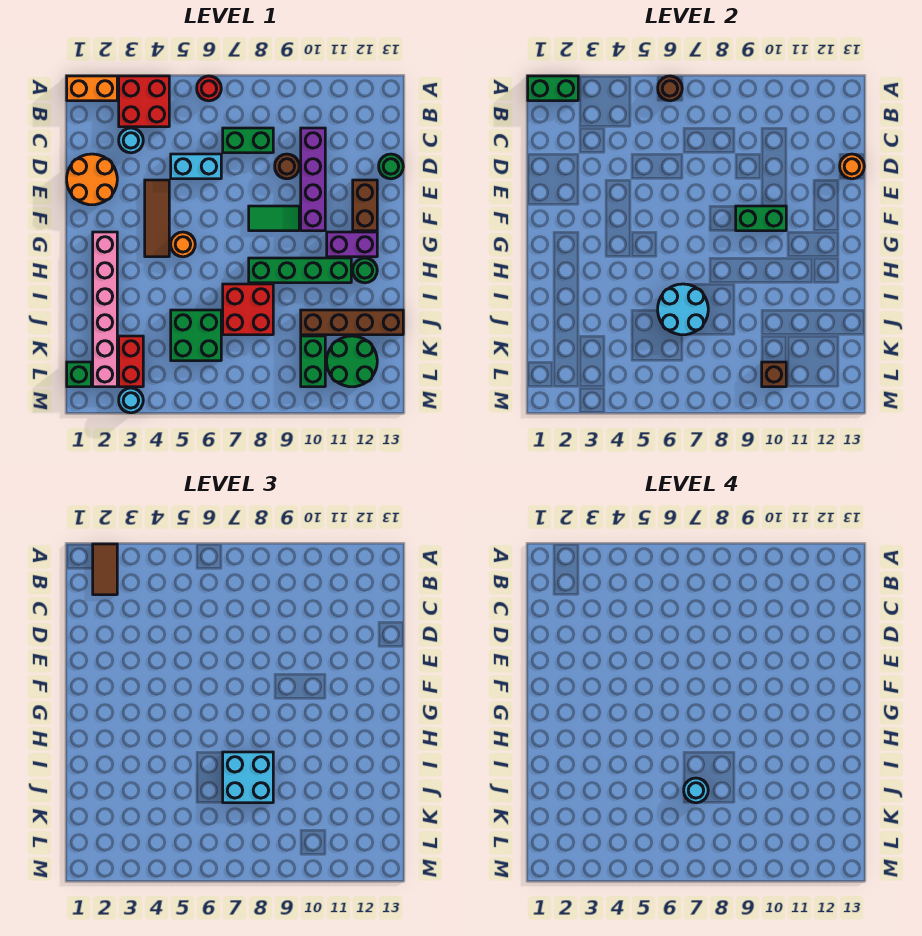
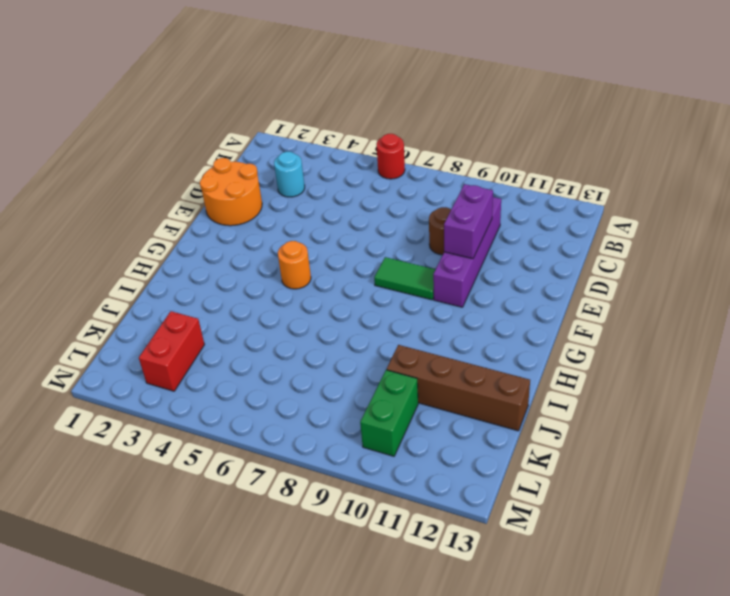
purple brick D10:E10 level 2 -> purple brick G11:G12 level 1
none -> orange brick A1:A2 level 1
none -> red brick A3:B4 level 1
none -> green brick C7:C8 level 1
none -> cyan brick D5:D6 level 1

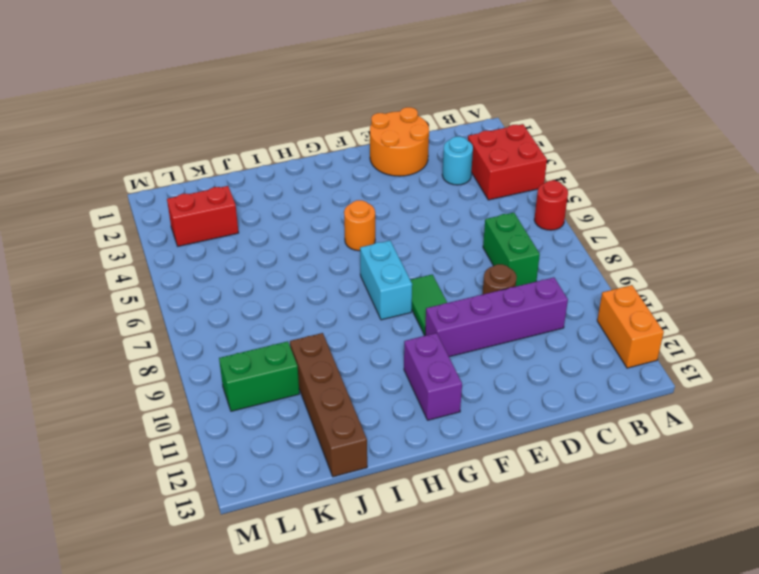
orange brick A11:A12 level 1 -> orange brick A1:A2 level 1
cyan brick G7:G8 level 1 -> cyan brick D5:D6 level 1
none -> green round brick D13 level 1
none -> brown tile E4:G4 level 1
none -> brown brick E12:F12 level 1
none -> pink brick G2:L2 level 1

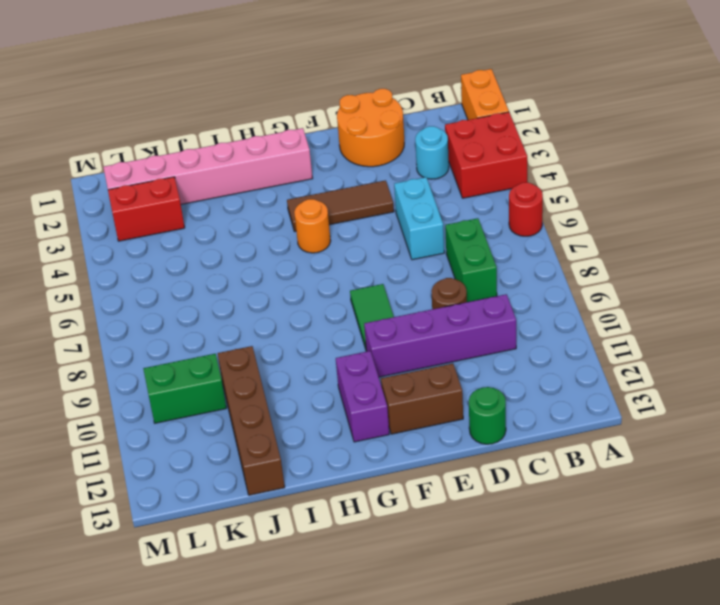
none -> green brick H8:H11 level 1
none -> green round brick H12 level 1
none -> red brick I7:J8 level 1
none -> green brick J5:K6 level 1

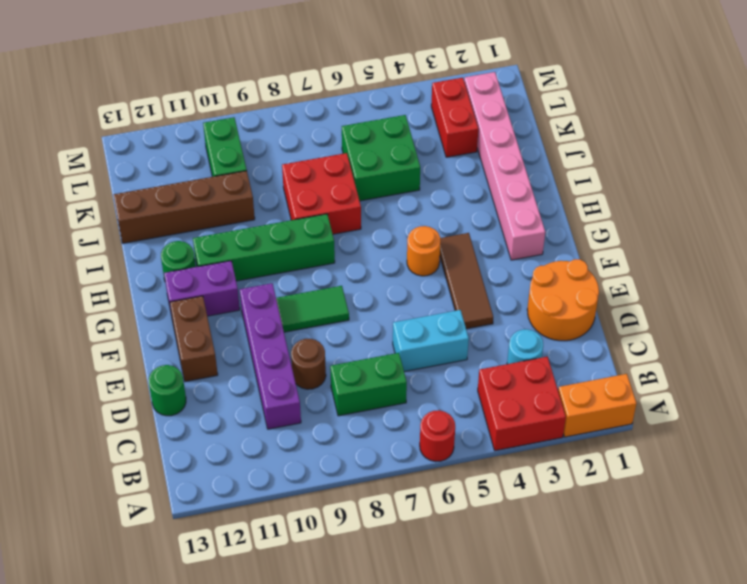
none -> green round brick K11:L12 level 1
none -> green brick L1 level 1
none -> cyan round brick M3 level 1
none -> green brick A1:A2 level 2

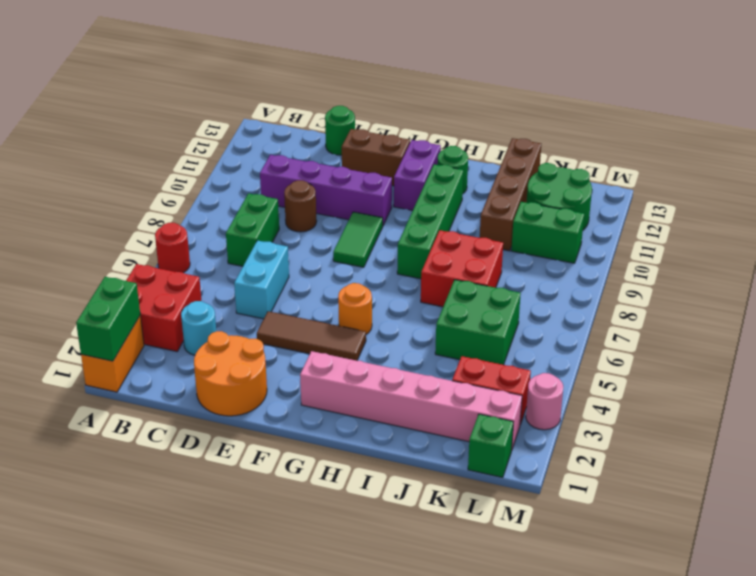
pink round brick M3 level 1 -> cyan round brick M3 level 1
none -> brown round brick A6 level 2
none -> orange round brick D13 level 2
none -> green brick F9:F10 level 2
none -> cyan round brick I6:J7 level 2

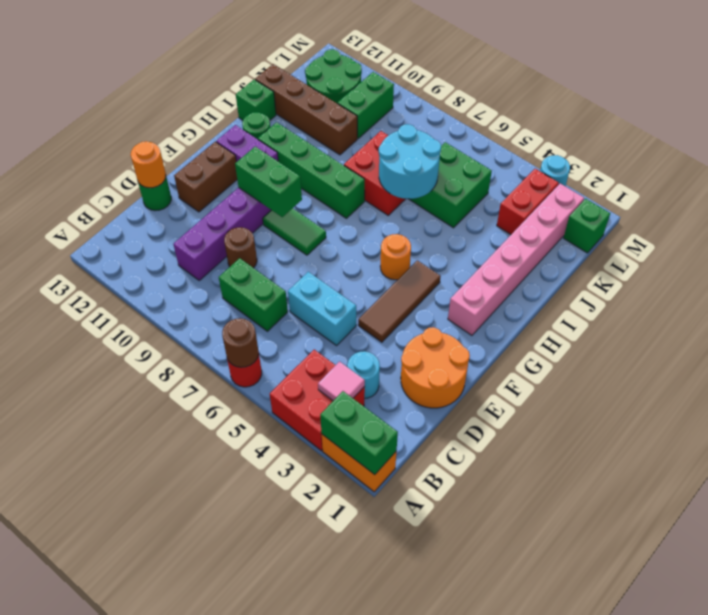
pink tile B3 level 2 -> none
green brick I13 level 1 -> none
none -> brown brick L10 level 2
none -> brown tile A2:B2 level 3
none -> cyan brick I7:J8 level 3
none -> cyan round brick J7 level 4

